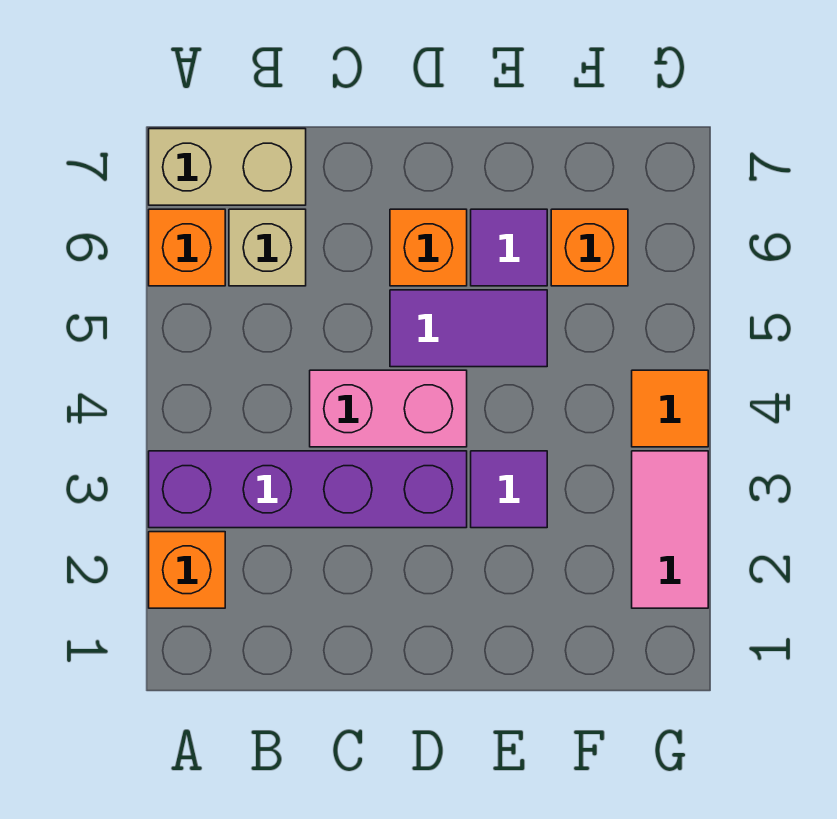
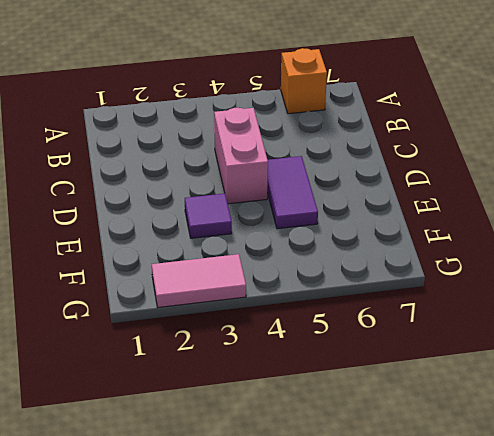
none -> orange brick A2 level 1
none -> purple brick A3:D3 level 1
none -> tan brick A7:B7 level 1

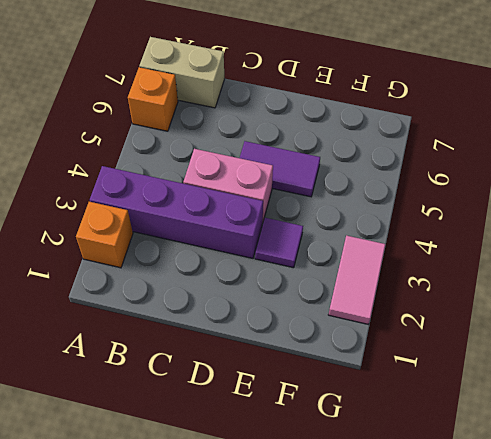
none -> tan brick B6 level 1
none -> orange brick D6 level 1
none -> purple tile E6 level 1

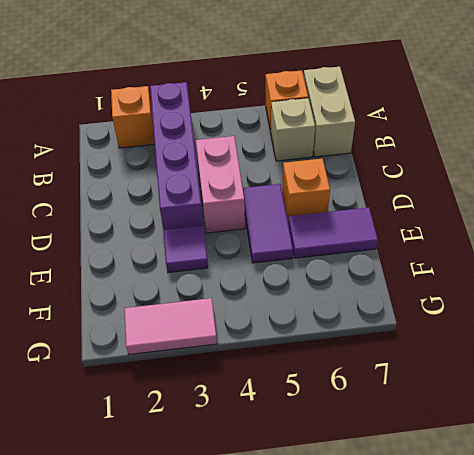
purple tile E6:E7 level 1 -> purple tile E6 level 1
none -> orange brick F6 level 1
none -> orange tile G4 level 1

